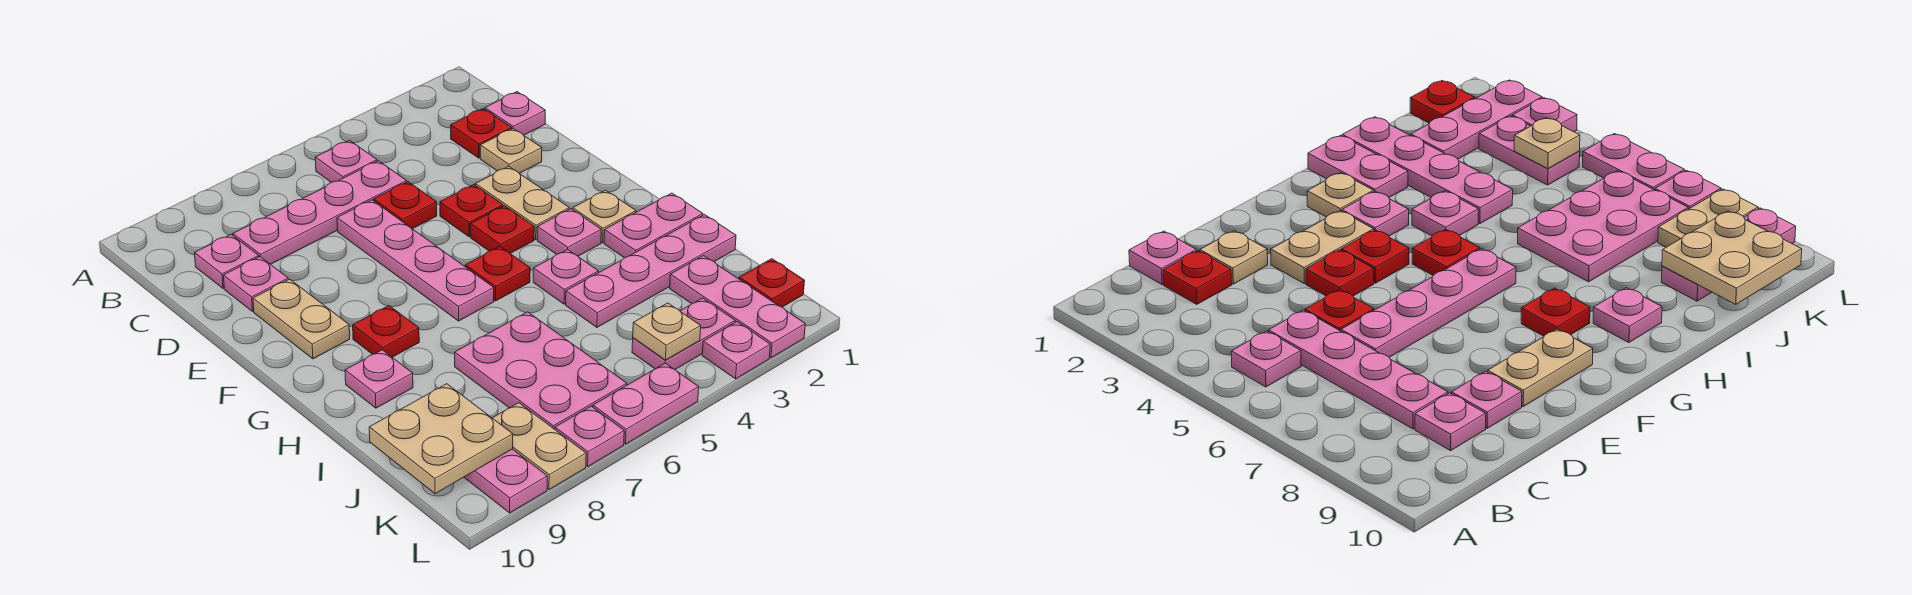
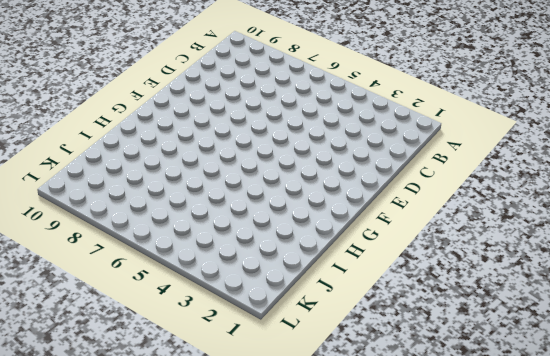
none -> pink plate B5 level 1
none -> pink plate C1 level 1
none -> red plate C2 level 1
none -> pink plate C5:C8 level 1

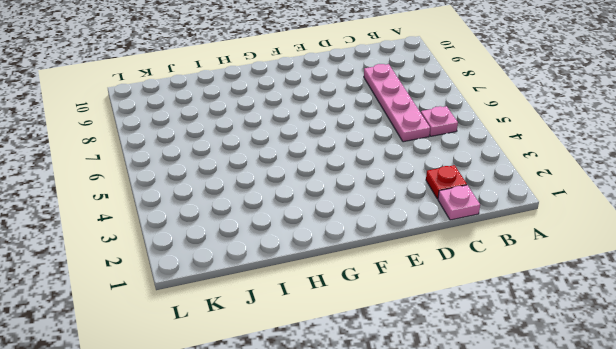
none -> pink plate C9 level 1
none -> tan plate D2 level 1
none -> red plate D5 level 1
none -> pink plate D6:G6 level 1

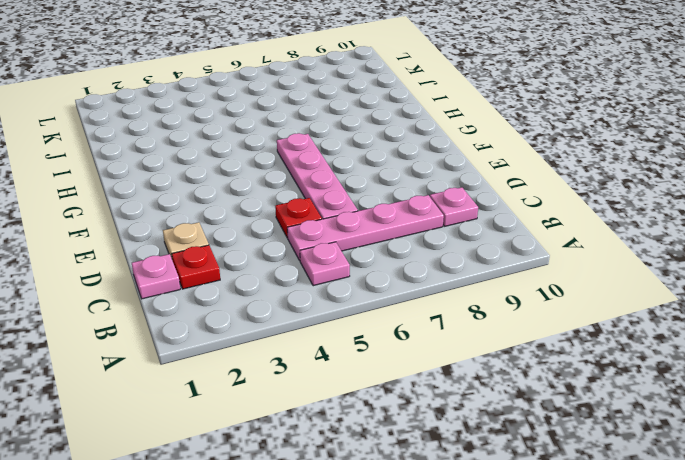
none -> pink plate D9 level 1
none -> tan plate E3:F3 level 1
none -> red plate E4 level 1
none -> tan plate E9:F9 level 1

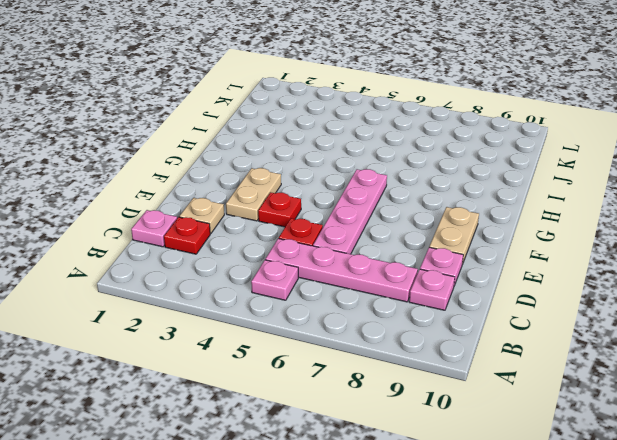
none -> red plate F4 level 1
none -> tan plate G2 level 1
none -> pink plate G3 level 1
none -> red plate G5 level 1

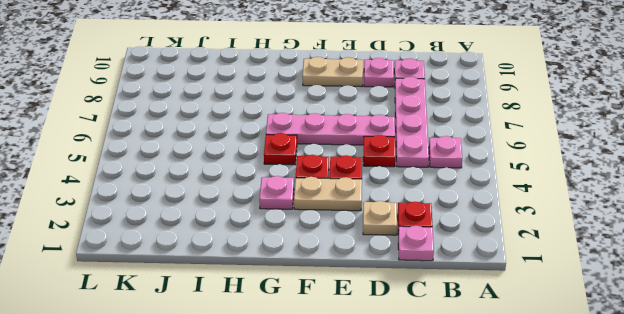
none -> tan plate G2 level 1
none -> red plate G8 level 1
none -> pink plate H1:H2 level 1
none -> pink plate H4 level 1

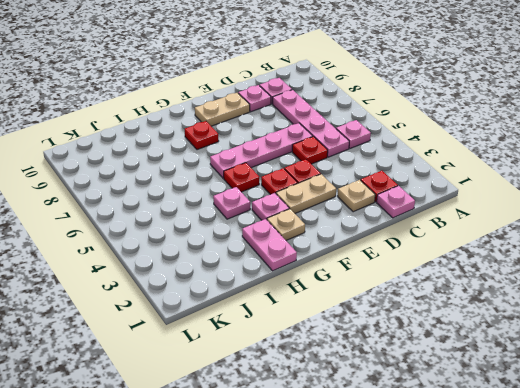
none -> pink plate H9 level 1
none -> pink plate I1:I4 level 1
none -> pink plate I6:K7 level 1
none -> pink plate J2:L2 level 1

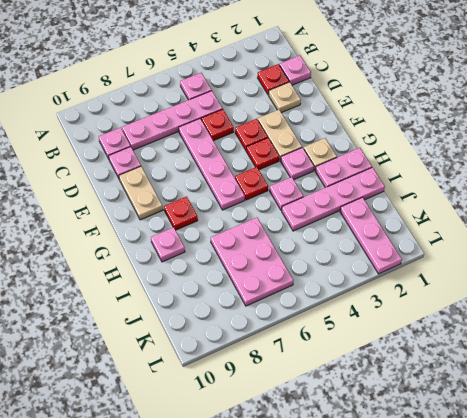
none -> pink plate J9:L9 level 1
none -> red plate K1 level 1
none -> pink plate K3:K4 level 1
none -> tan plate K8:L8 level 1

